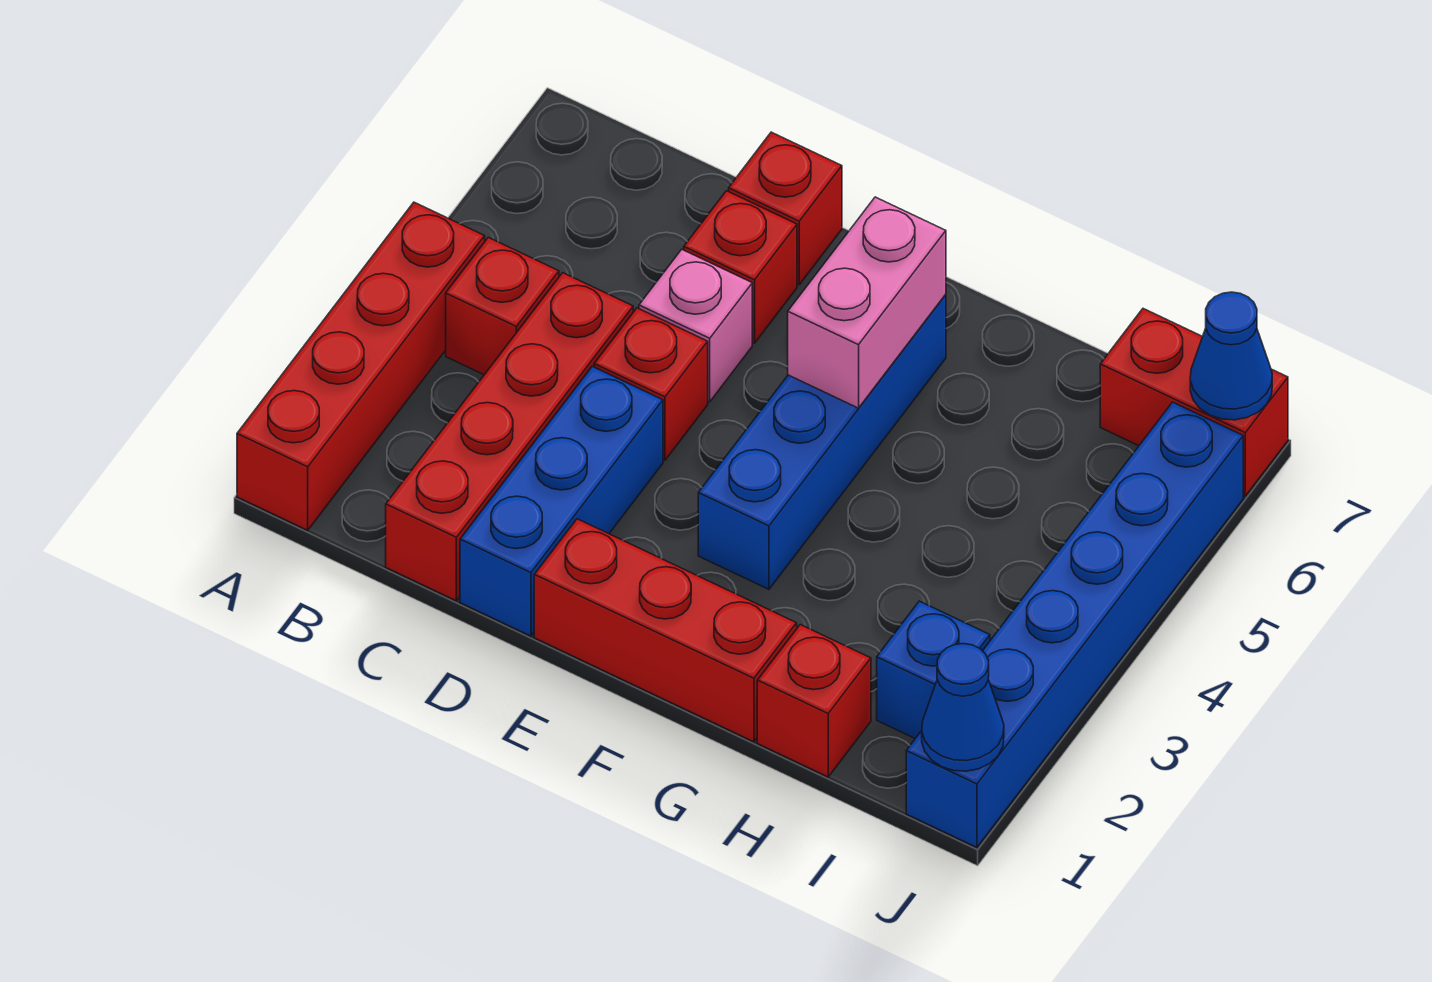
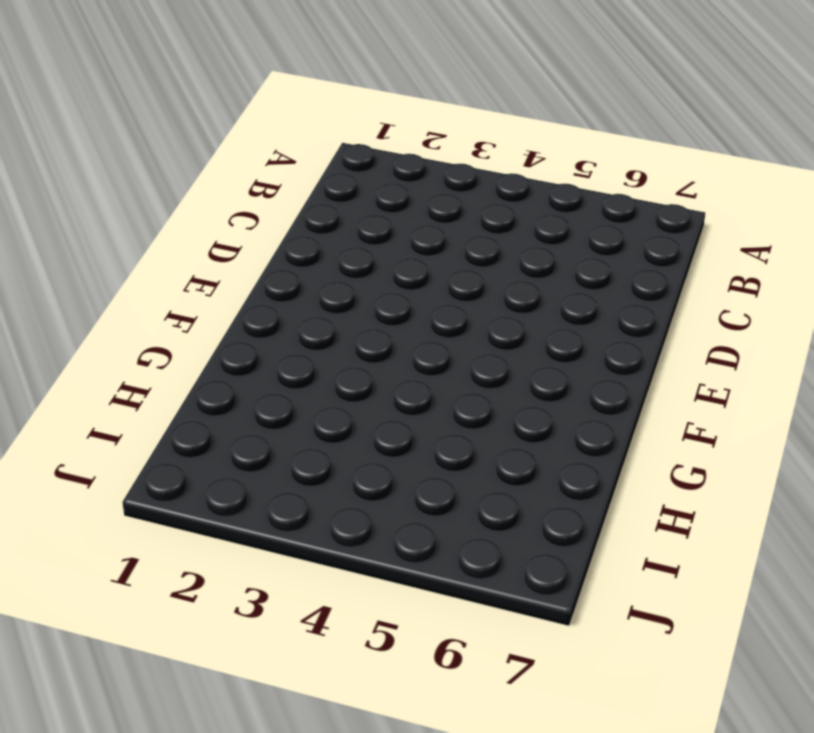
none -> red brick A1:A4 level 1
none -> red brick B4 level 1
none -> red brick C1:C4 level 1

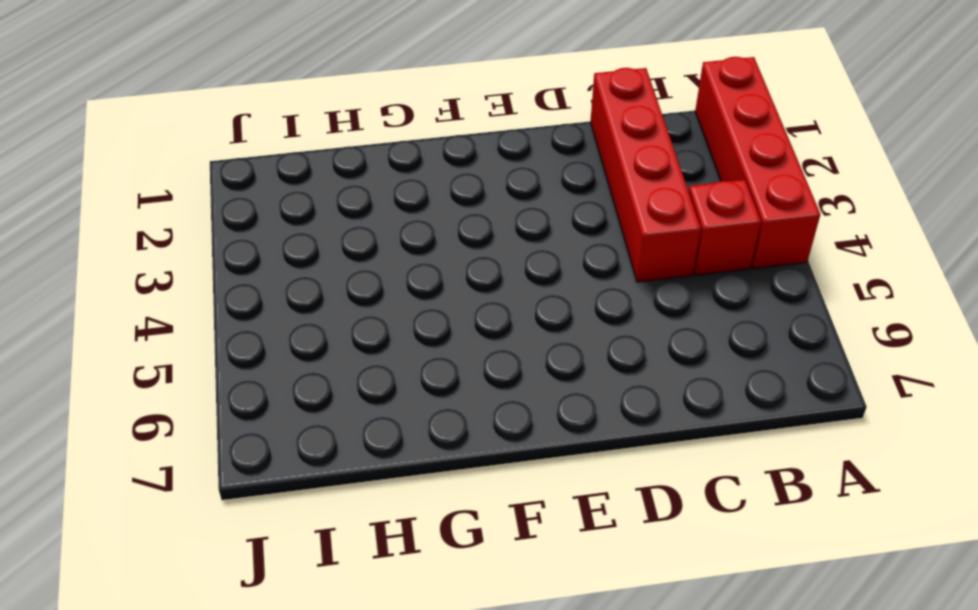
none -> blue brick D1:D3 level 1
none -> red brick D4 level 1
none -> pink brick D5 level 1

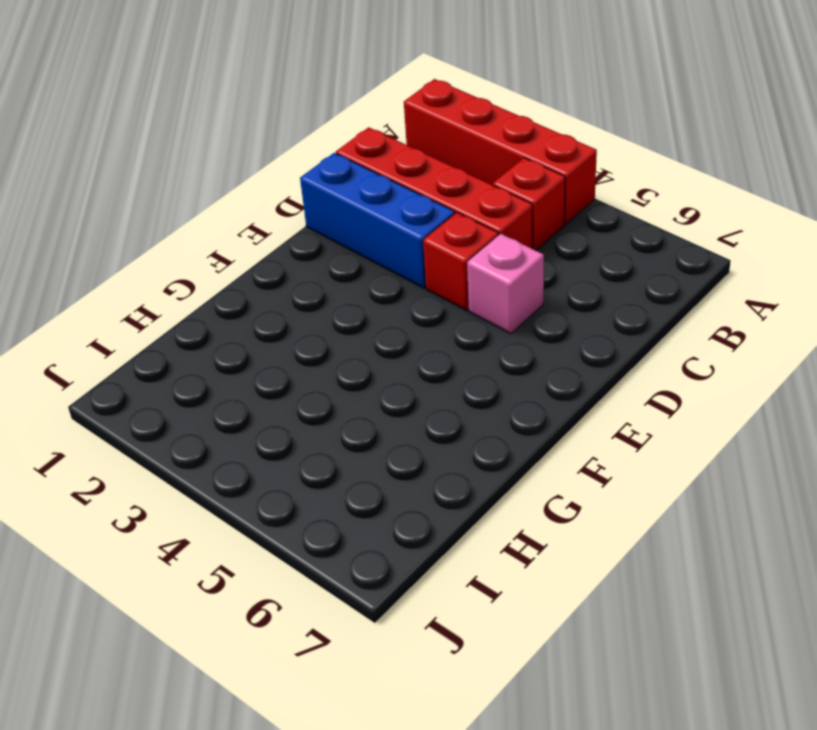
none -> red brick D6 level 1
none -> red brick D7 level 1
none -> red brick E1:G1 level 1

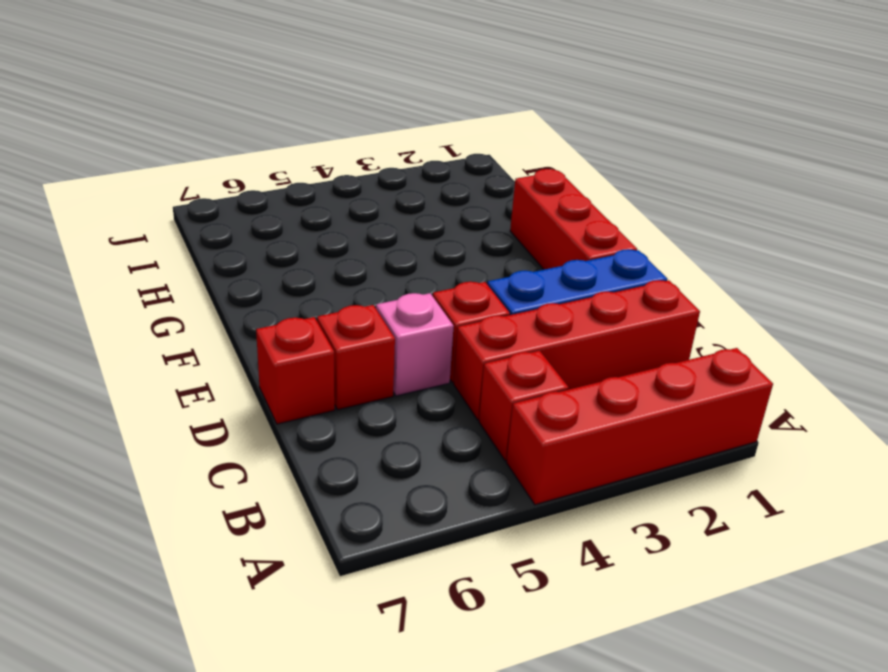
none -> blue brick F3:F6 level 1
none -> red brick H1 level 1
none -> blue brick I2 level 1

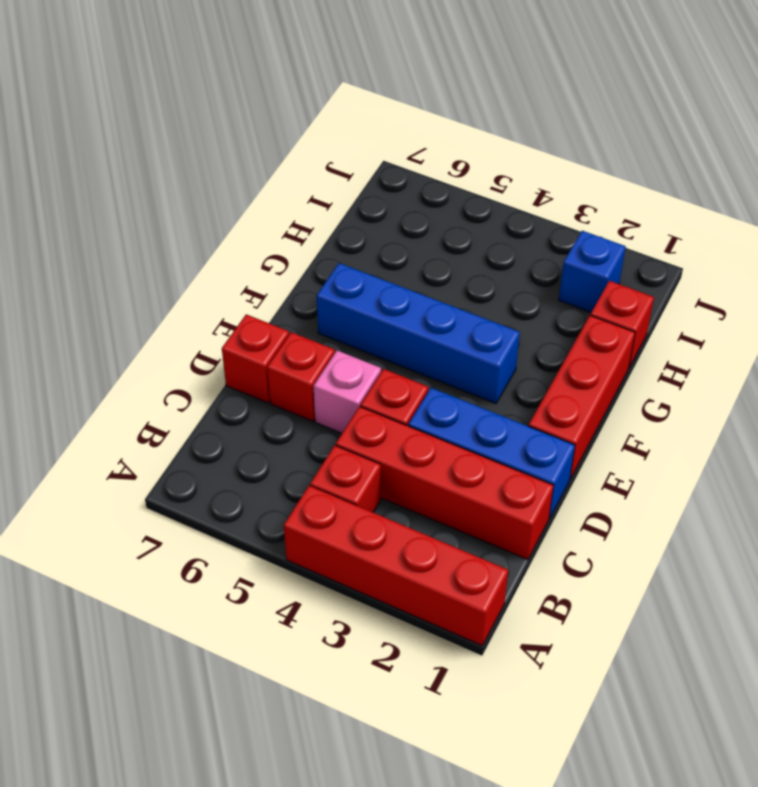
none -> red brick I7:J7 level 1
none -> blue brick J1:J6 level 1
none -> pink brick F5:F6 level 2

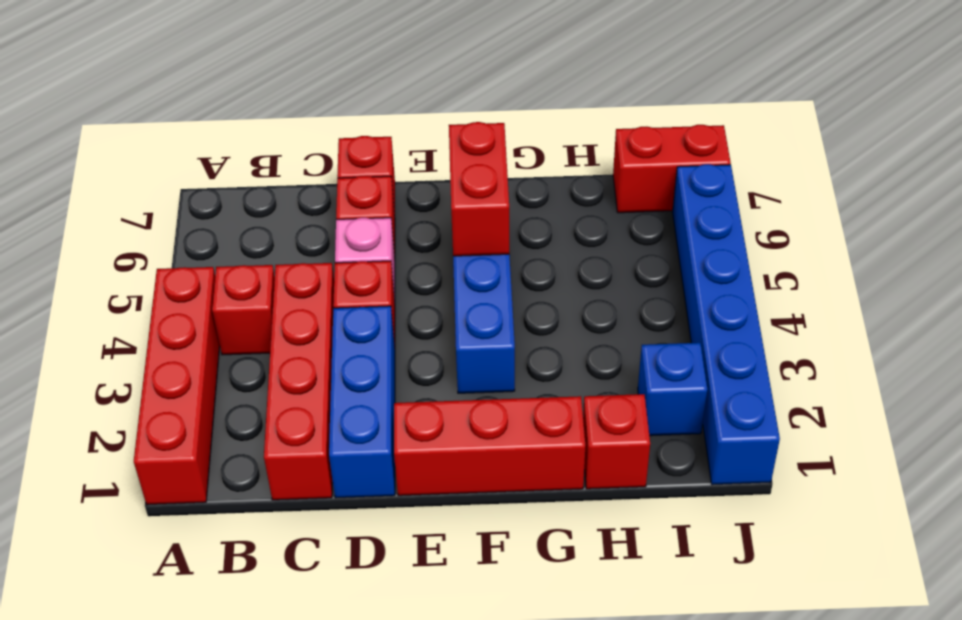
red brick F5:F6 level 2 -> pink brick F5:F6 level 2
none -> blue cone J1 level 2
none -> blue cone J7 level 2

